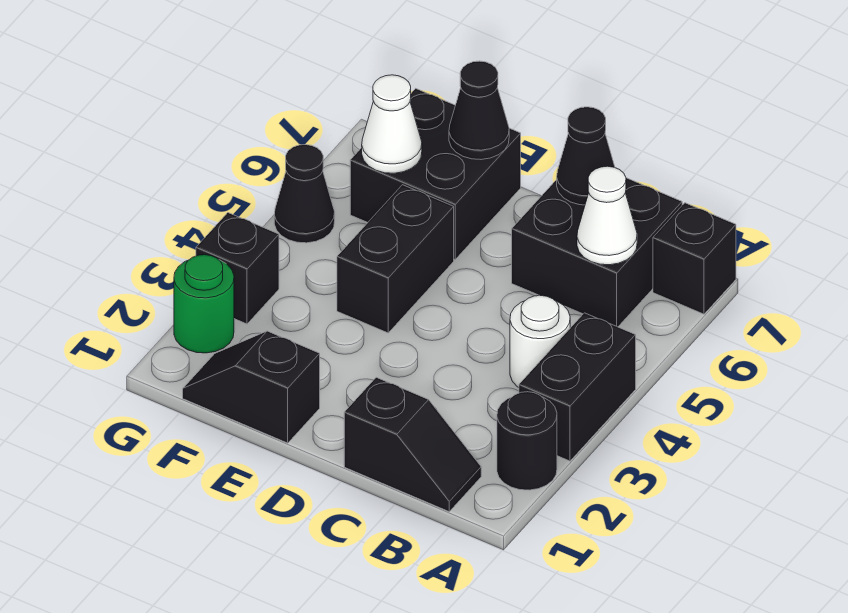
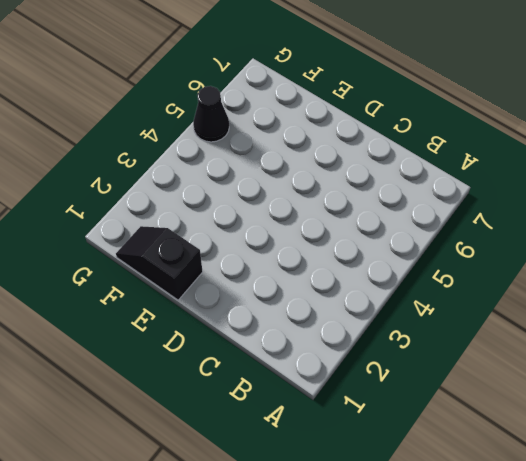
none -> black round brick A2 level 1
none -> black brick A3:A4 level 1
none -> black brick A7 level 1

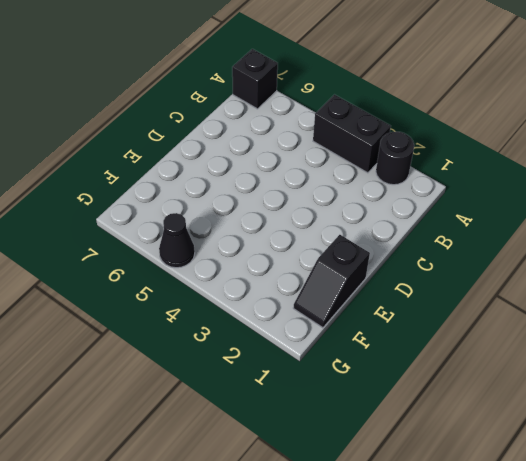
none -> black slope B1:C1 level 1 top C
none -> white round brick B4 level 1
none -> black brick B6:C7 level 1

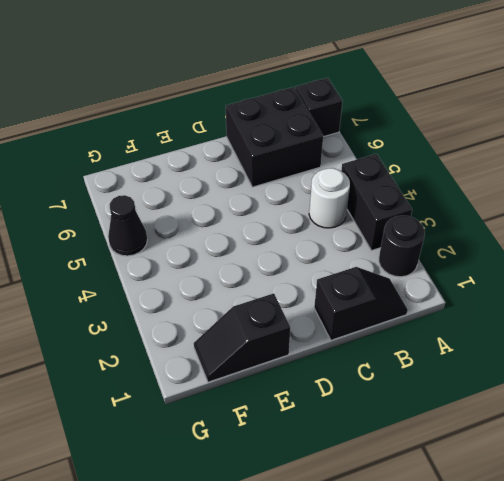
none -> black brick E4:E5 level 1
none -> black brick E6:F7 level 1
none -> green round brick G2 level 1

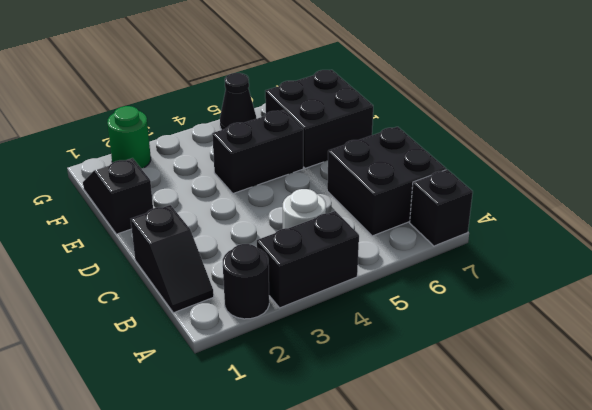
none -> black brick G3 level 1
none -> white cone B6 level 2
none -> black cone C7 level 2

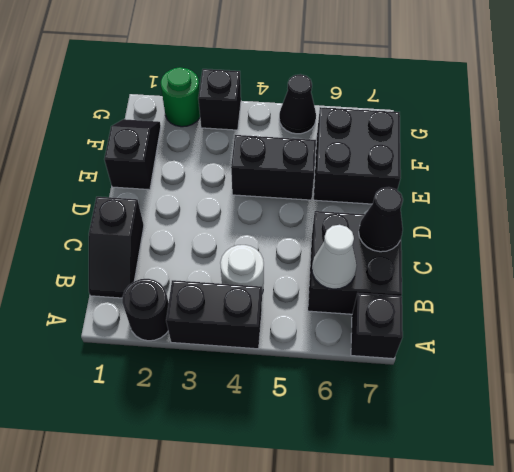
none -> black cone E7 level 2
none -> white cone F6 level 2

